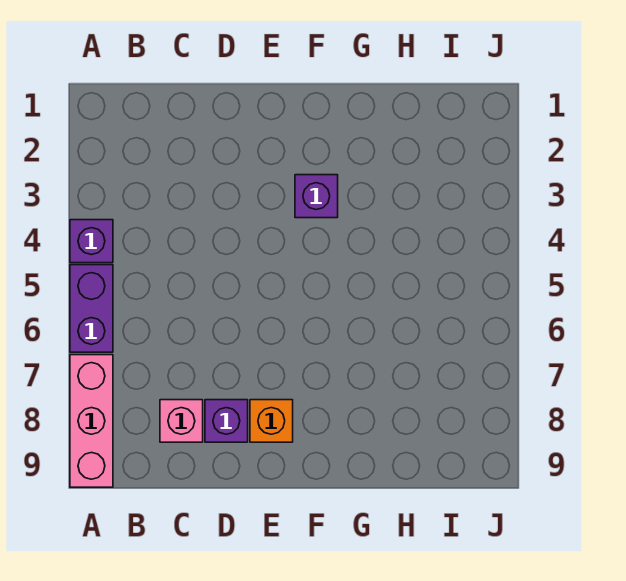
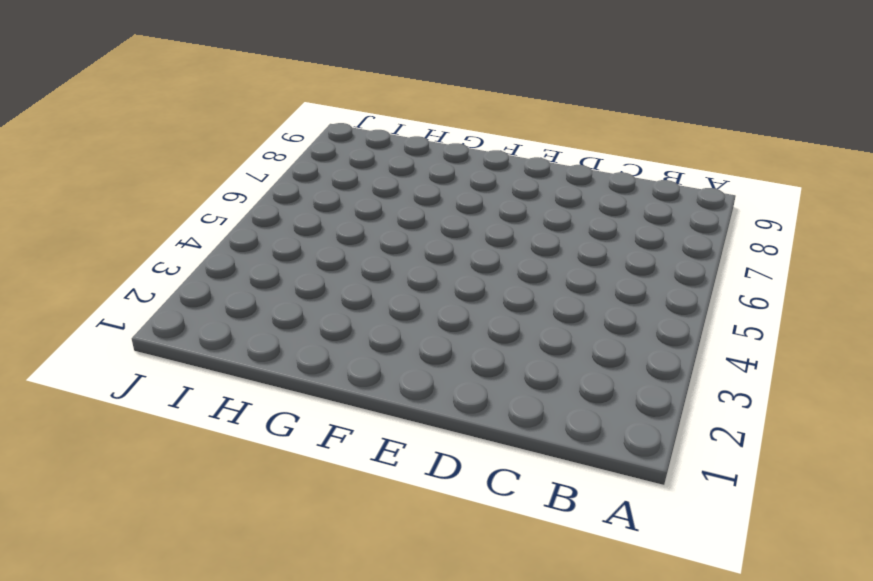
none -> purple brick A4 level 1
none -> purple brick A5:A6 level 1

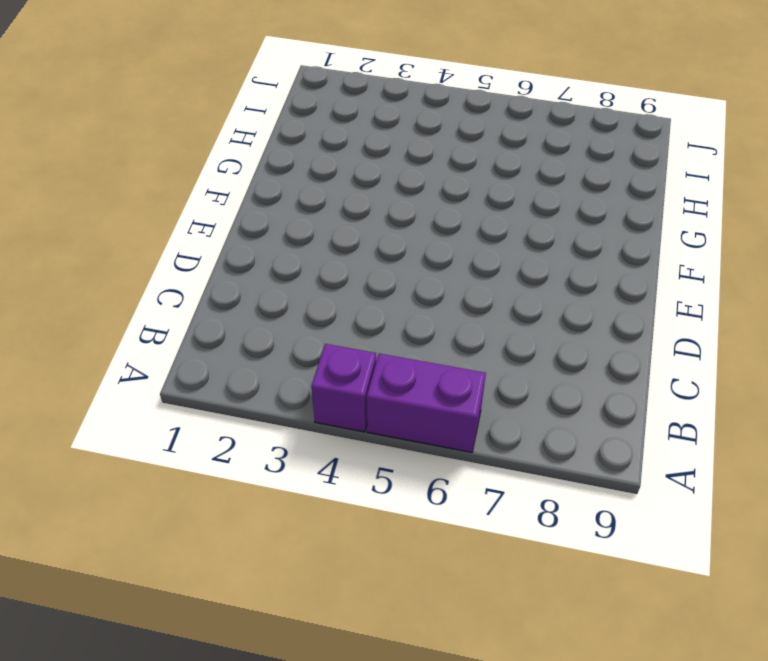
none -> pink brick A7:A9 level 1
none -> pink brick C8 level 1

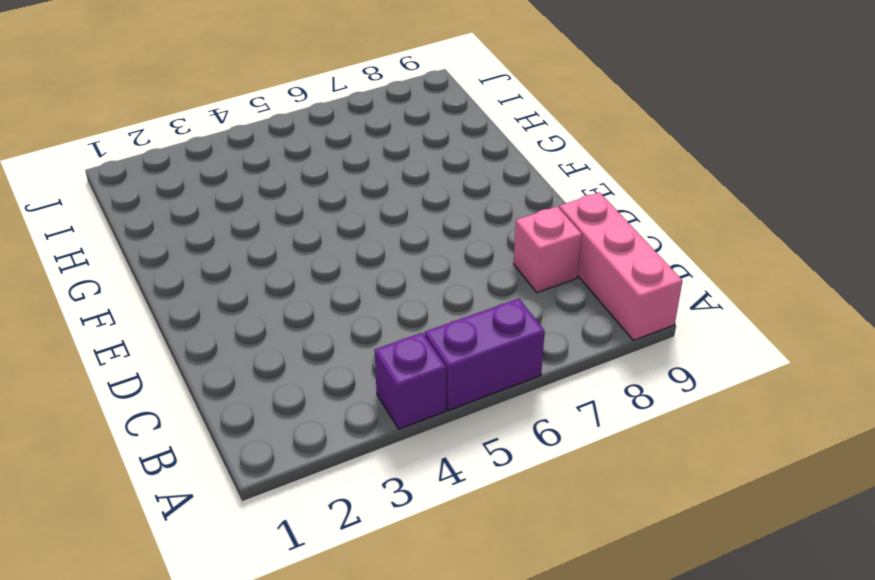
pink brick A9:C9 level 1 -> pink brick A7:A9 level 1
none -> purple brick D8 level 1
none -> orange brick E8 level 1

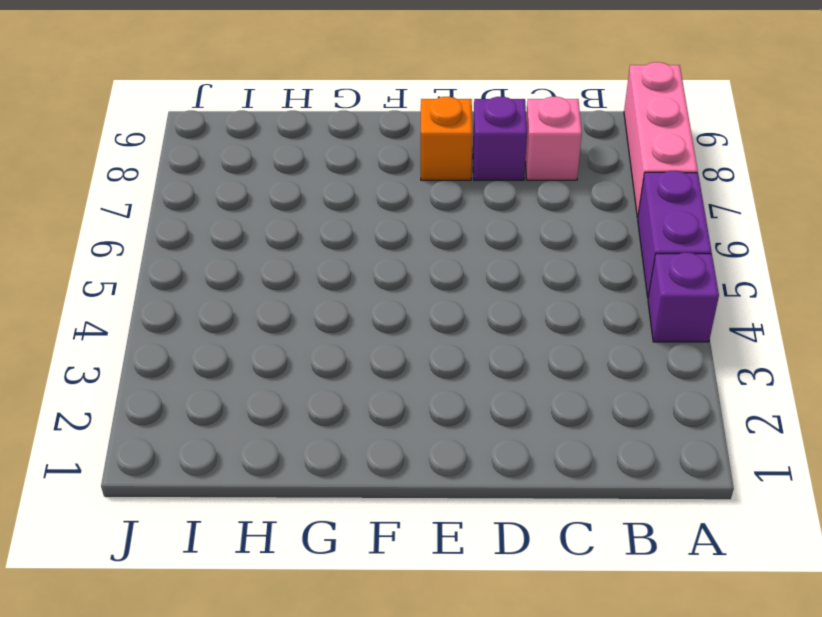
none -> purple brick F3 level 1

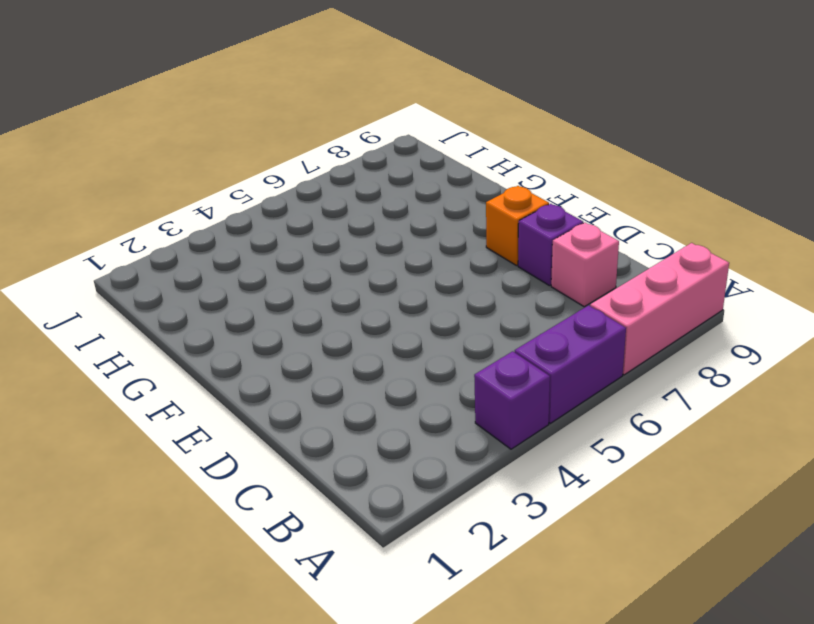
none -> purple brick F3 level 1

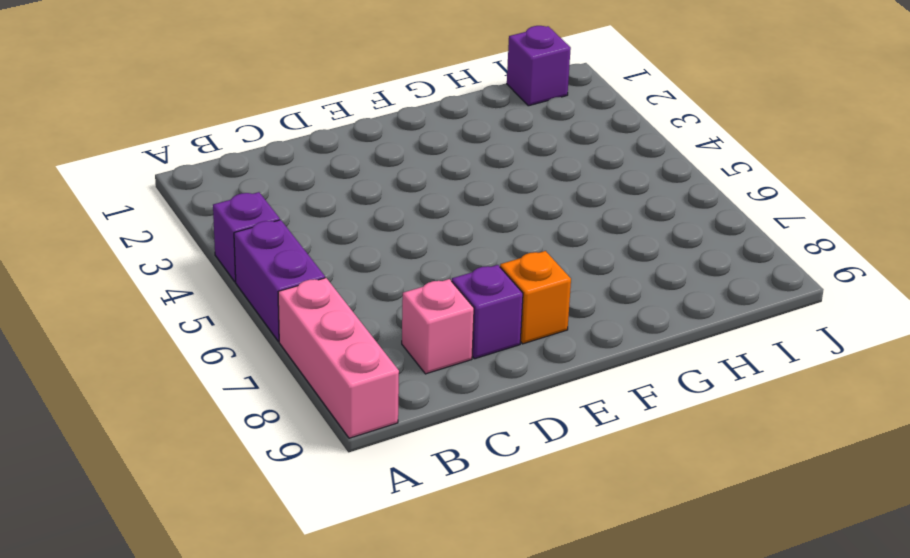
purple brick I1 level 1 -> purple brick F3 level 1

